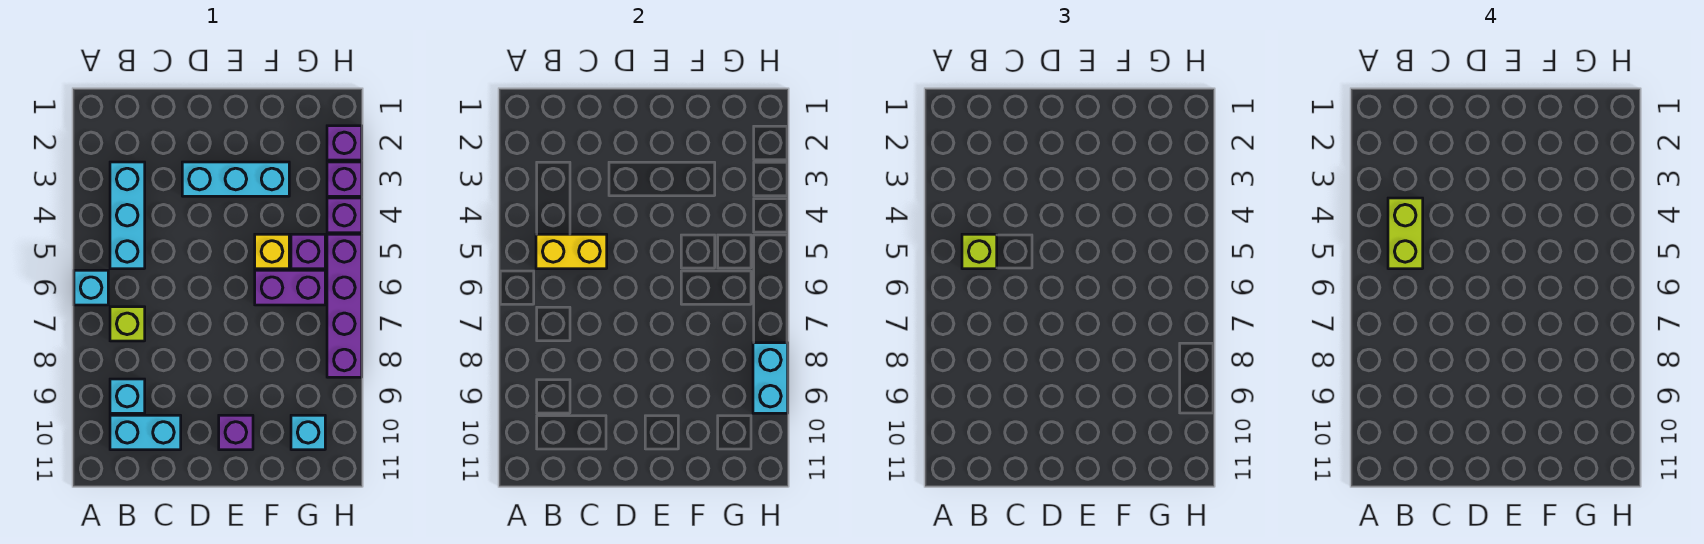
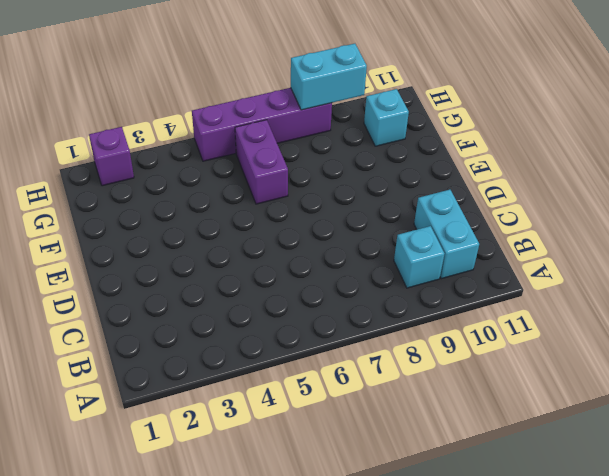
none -> cyan brick A6 level 1
none -> cyan brick B3:B5 level 1
none -> lime brick B7 level 1

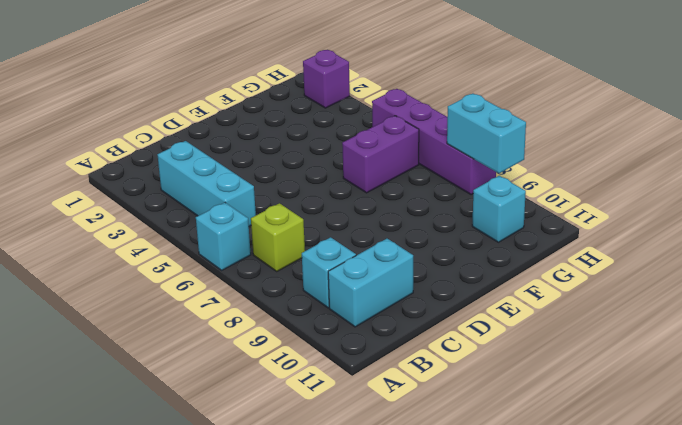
none -> cyan brick D3:F3 level 1
none -> purple brick E10 level 1
none -> yellow brick F5 level 1

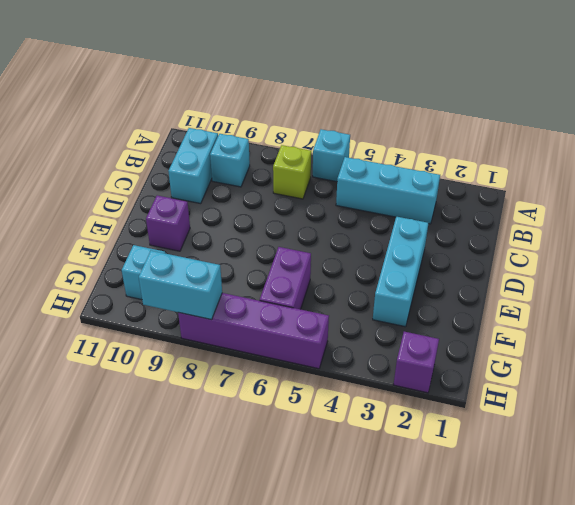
none -> yellow brick F5 level 1
none -> purple brick G5 level 1
none -> purple brick H3 level 1

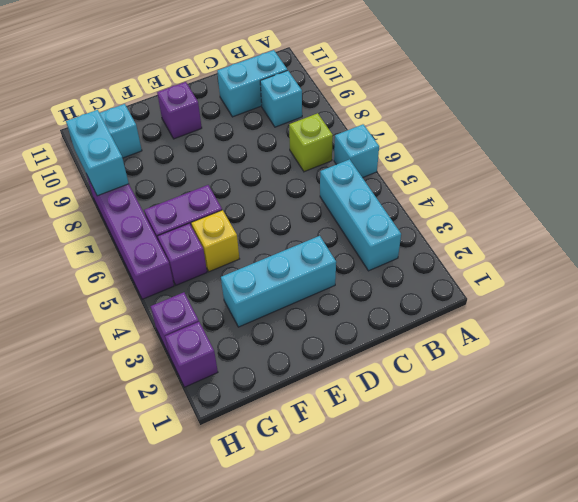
none -> purple brick H4 level 1
none -> yellow brick B5:C5 level 2
none -> lime brick B5 level 3

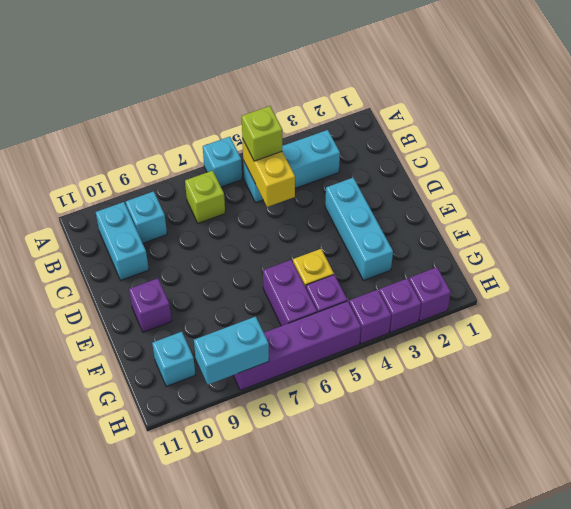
none -> lime brick B4:B5 level 4

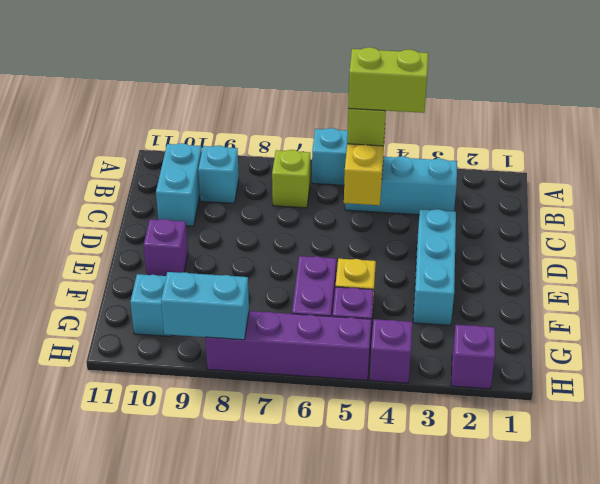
none -> purple brick H3 level 1

